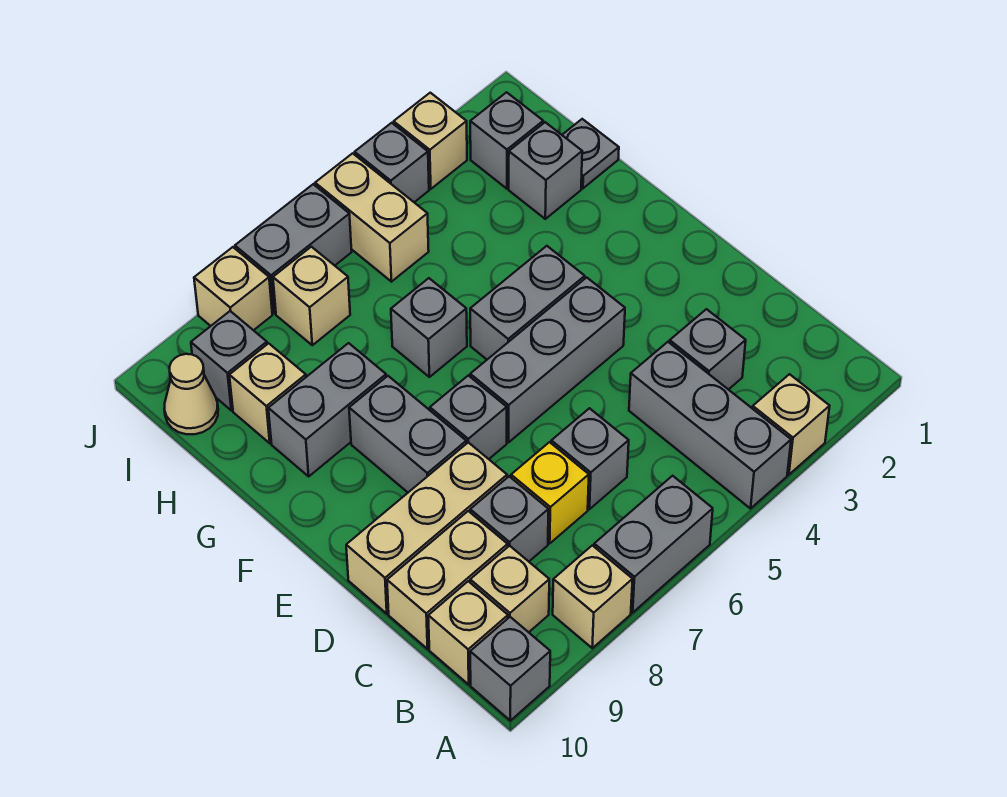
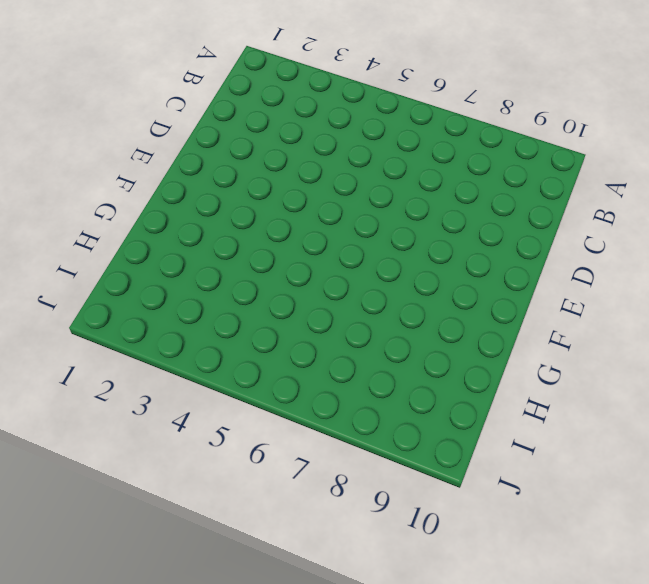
none -> tan brick A3 level 1
none -> grey brick A4:C4 level 1
none -> grey brick A6:A7 level 1
none -> tan brick A8 level 1

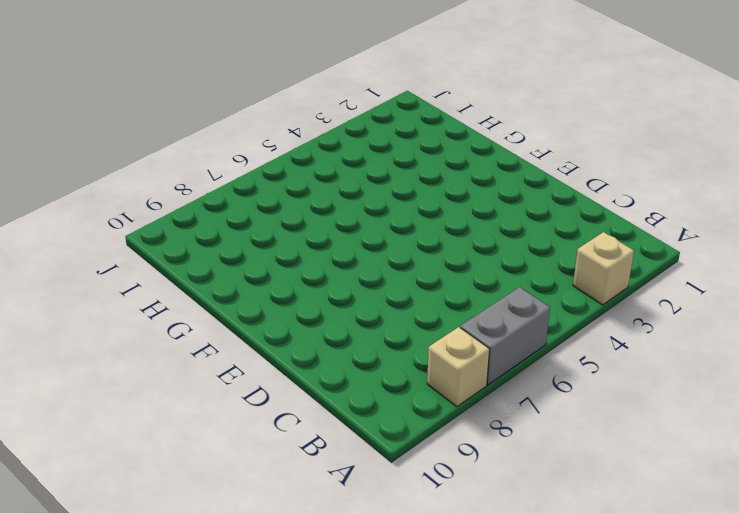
none -> grey brick A4:C4 level 1
none -> grey brick A10 level 1
none -> tan brick B9 level 1
none -> tan brick B10 level 1

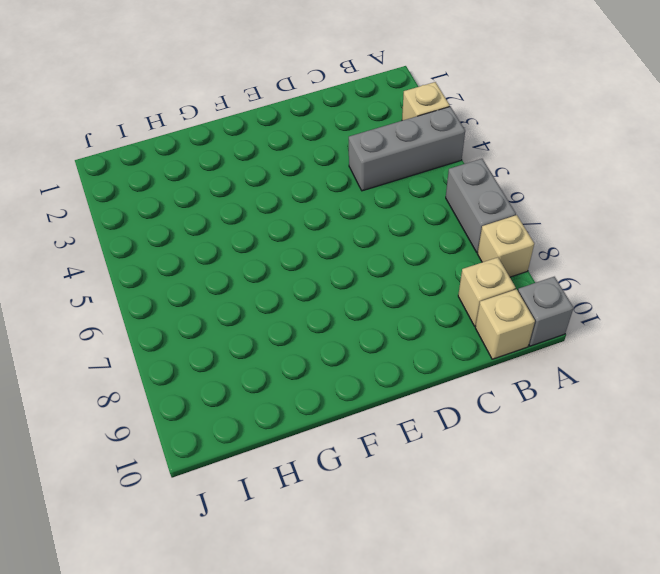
none -> grey brick C3 level 1
none -> grey brick C6 level 1
none -> yellow brick C7 level 1
none -> grey brick C8 level 1

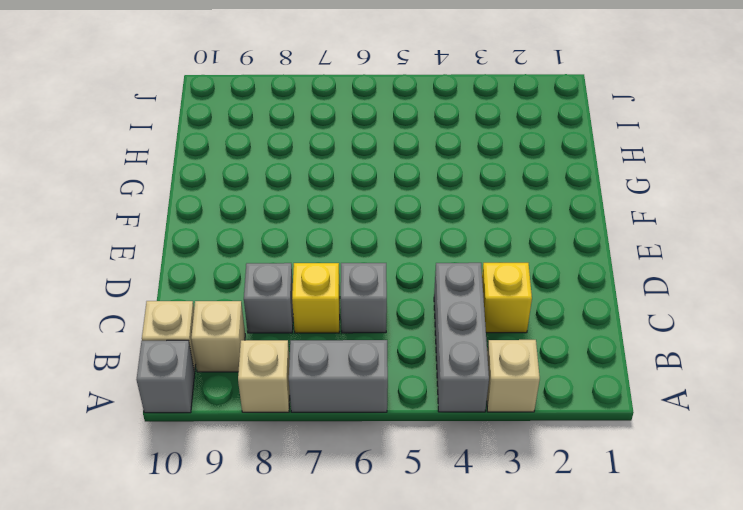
yellow brick C3 level 1 -> grey brick C3 level 1
none -> tan brick C9:C10 level 1
none -> tan brick D8:D10 level 1
none -> grey brick E4:E6 level 1
none -> grey brick E7 level 1

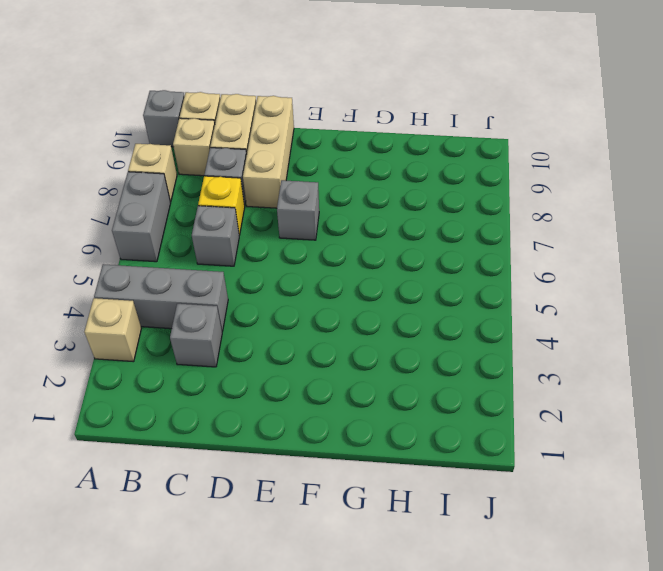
none -> grey brick E4:E6 level 1
none -> grey brick E8:F8 level 1
none -> grey brick F4:F5 level 1
none -> grey brick G6 level 1

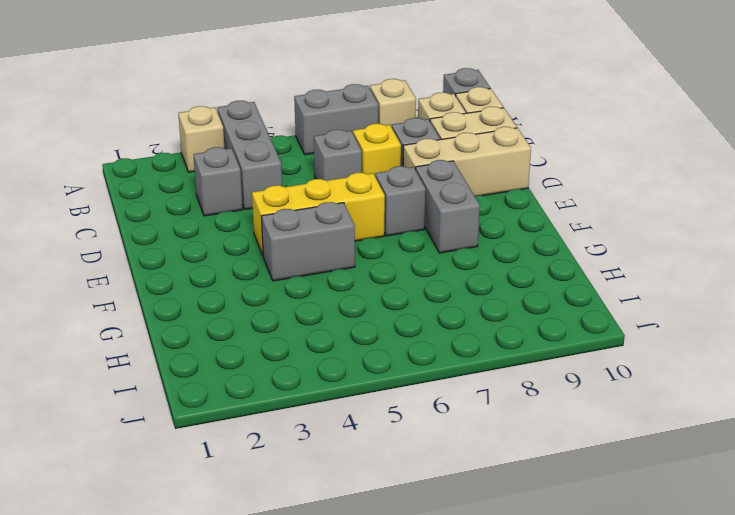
yellow brick E4:E6 level 1 -> grey brick E4:E6 level 1
none -> grey brick G6 level 1
none -> grey brick G8:G9 level 1
none -> grey plate H1 level 1
none -> grey brick H2 level 1

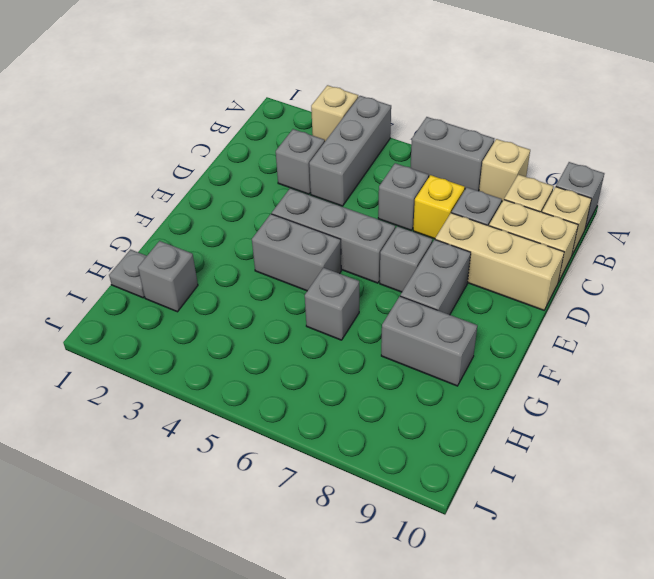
none -> tan brick H9 level 1
none -> grey brick I2 level 1
none -> tan brick I5:J5 level 1
none -> tan brick I7 level 1

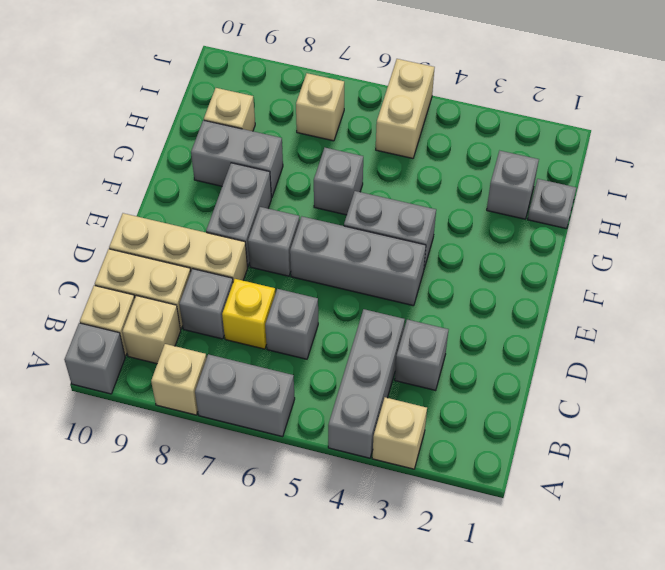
none -> grey brick I2 level 1
none -> grey brick I9 level 1
none -> tan cone I10 level 1
none -> tan brick J3 level 1

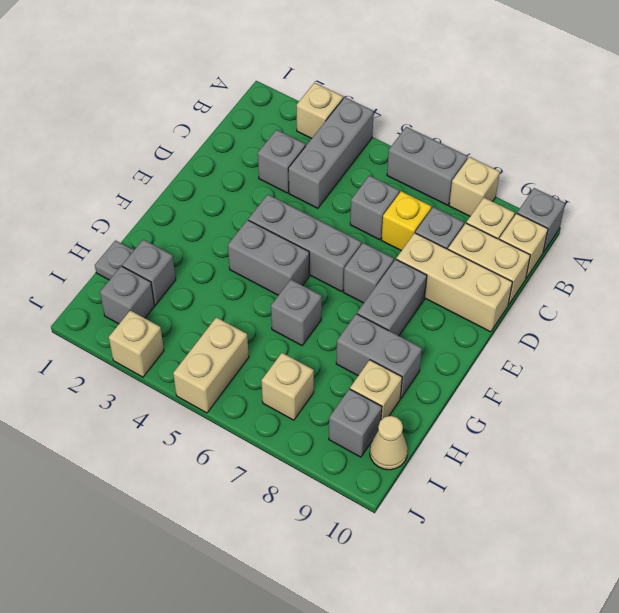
none -> grey brick J4 level 1
none -> grey brick J6:J7 level 1
none -> tan brick J8 level 1

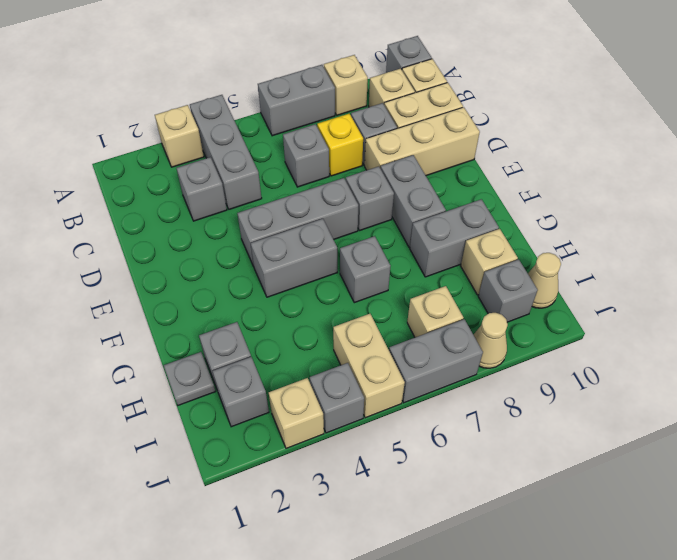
tan cone J8 level 1 -> tan brick J8 level 1

